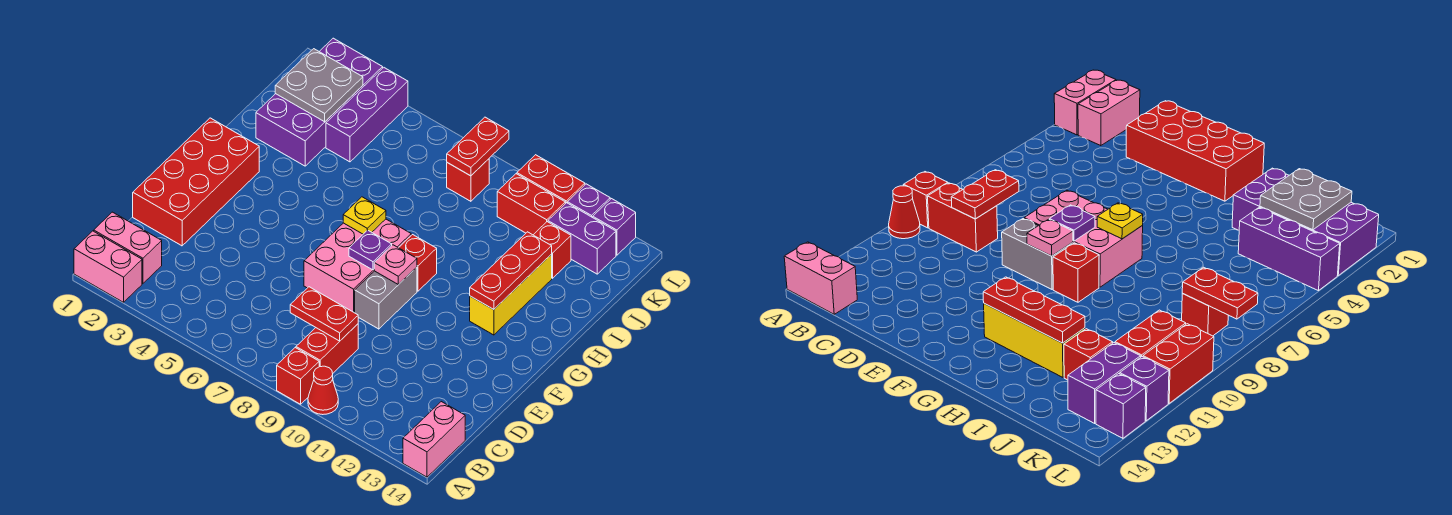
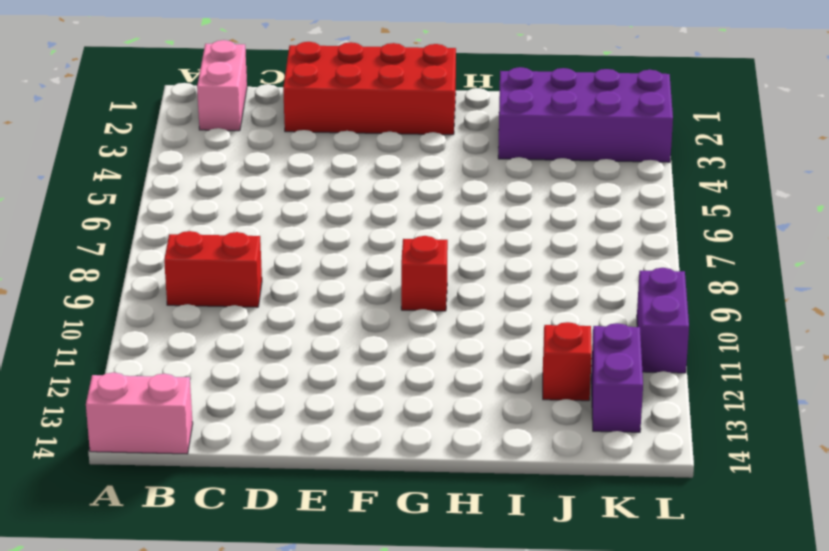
purple brick L10:L11 level 1 -> red brick L10:L11 level 1
none -> pink brick A1:A2 level 1
none -> red brick A9 level 1
none -> red cone A10 level 1

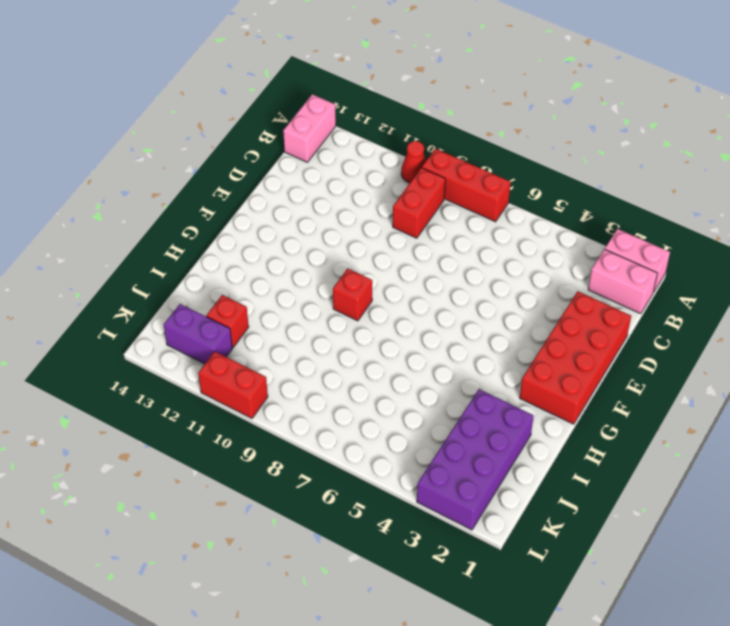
red brick A7:A9 level 1 -> red brick A9 level 1
none -> pink brick E7:G8 level 1
none -> grey brick E9:F9 level 1
none -> yellow brick G12:I12 level 1

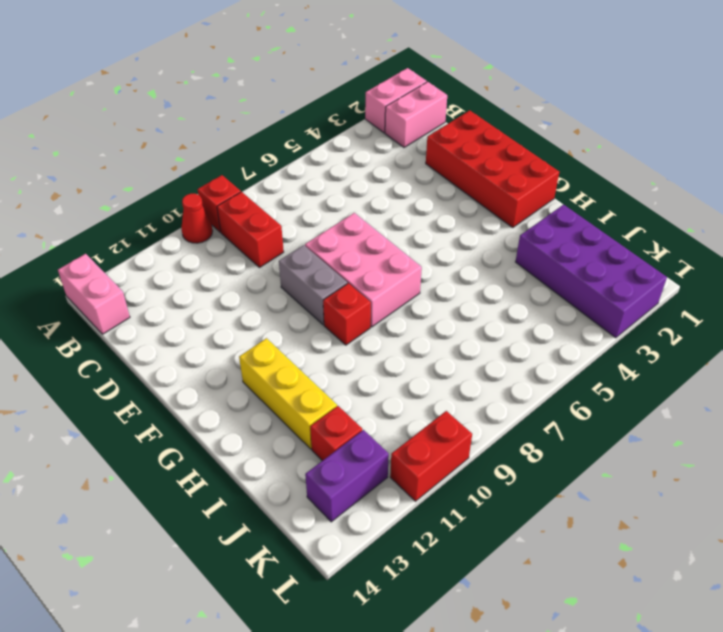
none -> purple brick J4:L4 level 1
none -> red brick K8 level 1
none -> red brick K10:K11 level 1

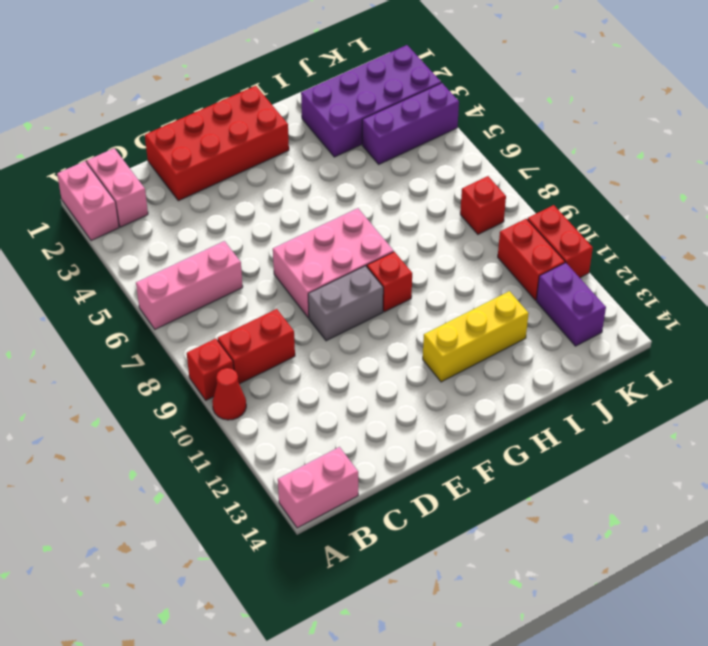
pink brick A6:C6 level 1 -> none
none -> red brick J12 level 1
none -> purple brick L12 level 1
none -> purple brick L13 level 1

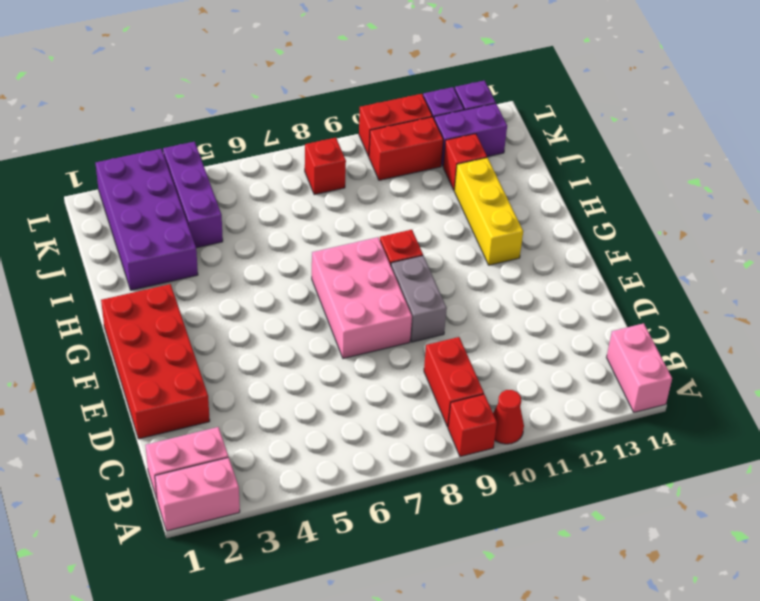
none -> red plate C8:C9 level 2
none -> purple plate F8 level 2
none -> pink plate F9 level 2

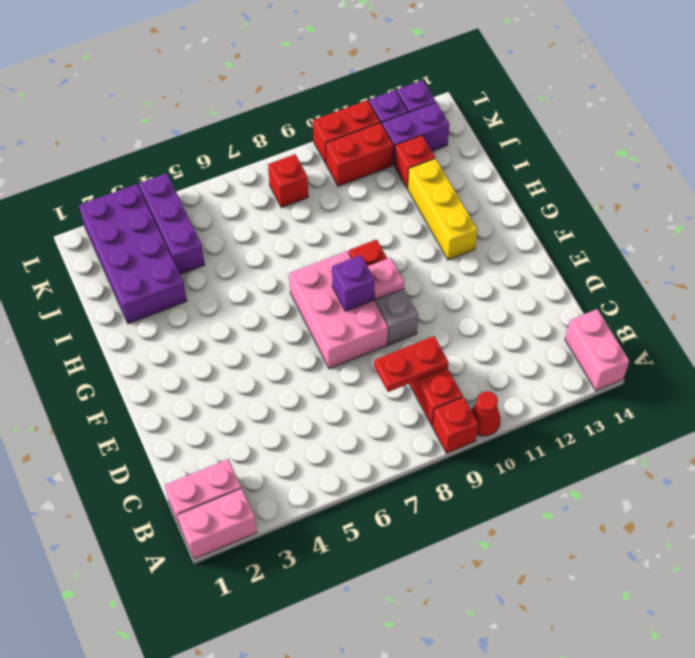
purple brick F8 level 2 -> purple plate F8 level 2
none -> red brick D1:G2 level 1
none -> yellow plate G7 level 2
none -> red plate G12:I12 level 2

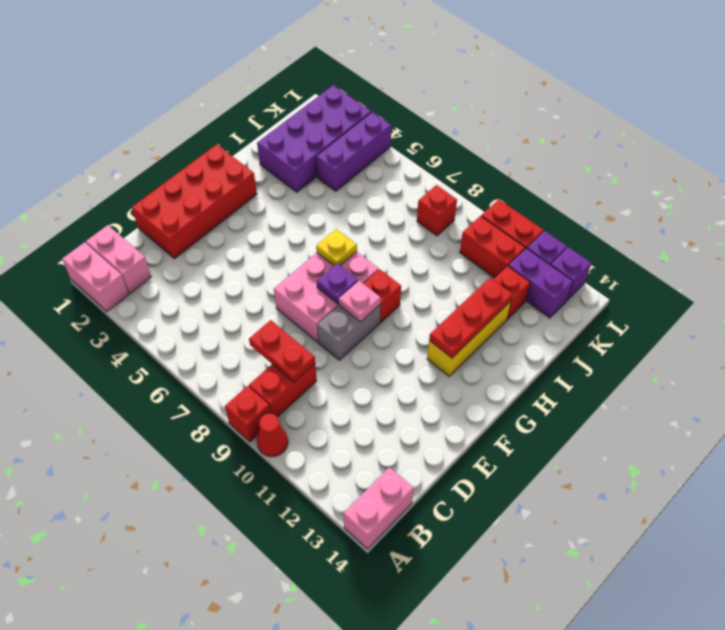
none -> grey plate J2:K3 level 2
none -> red plate K8:L8 level 2

